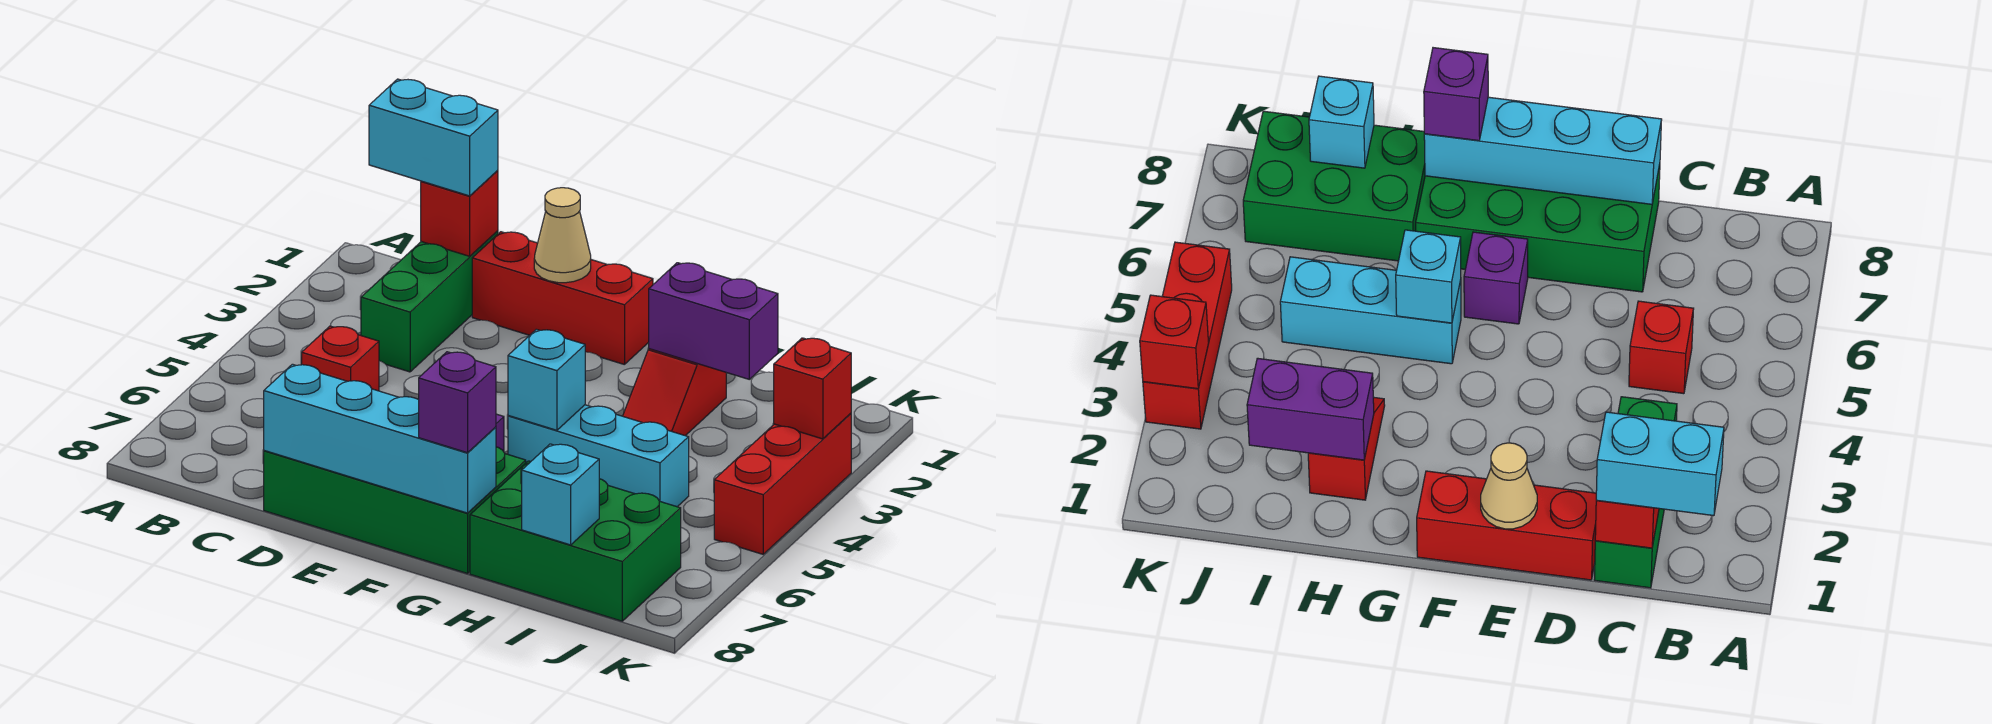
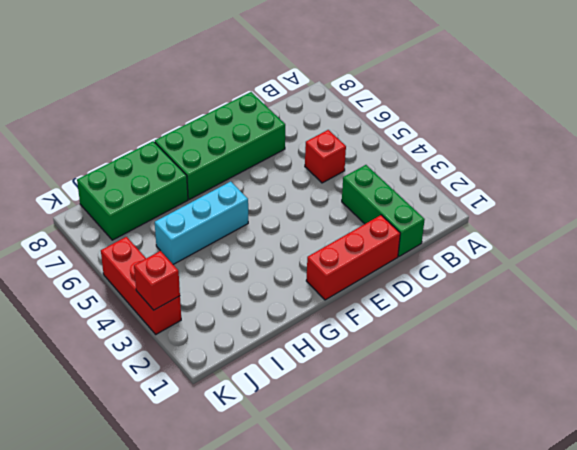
none -> purple brick F6 level 1
none -> red slope H2:H3 level 1 top 2
none -> red brick C1 level 2

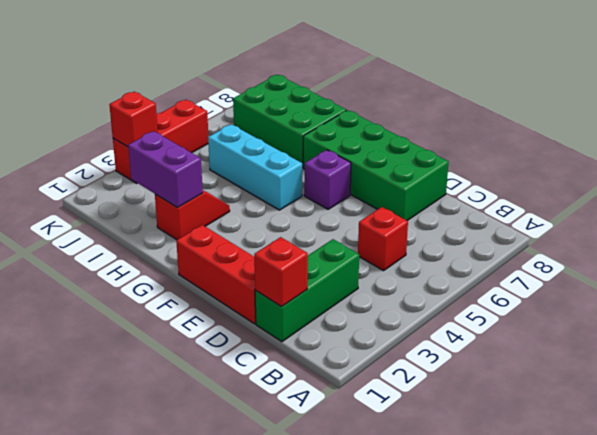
none -> cyan brick D8:G8 level 2
none -> tan cone E1 level 2
none -> cyan brick G5 level 2

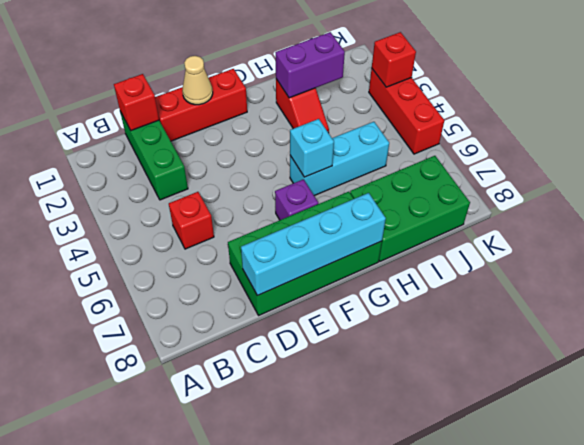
none -> cyan brick I8 level 2
none -> cyan brick B1:C1 level 3
none -> purple brick G8 level 3

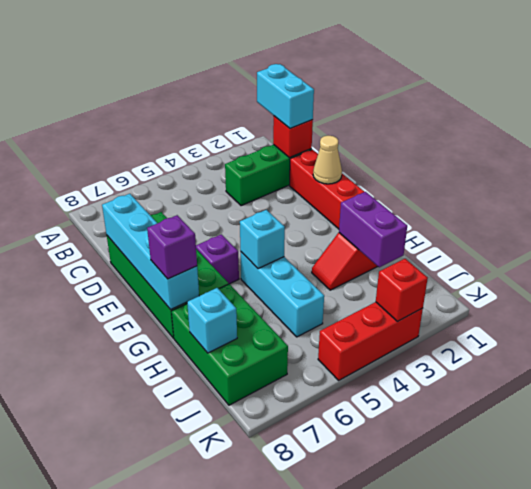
none -> red brick C5 level 1

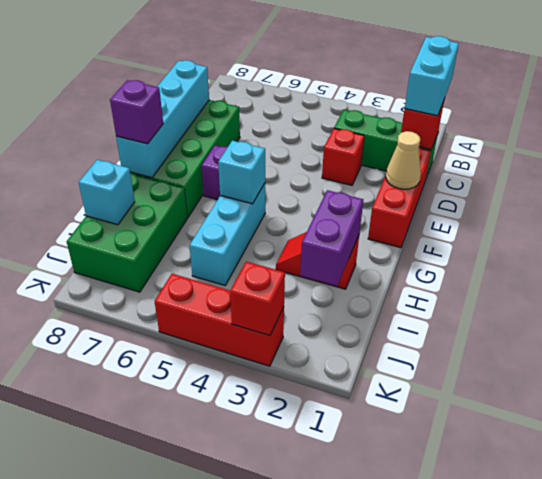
red brick D3 level 1 -> red brick C5 level 1

